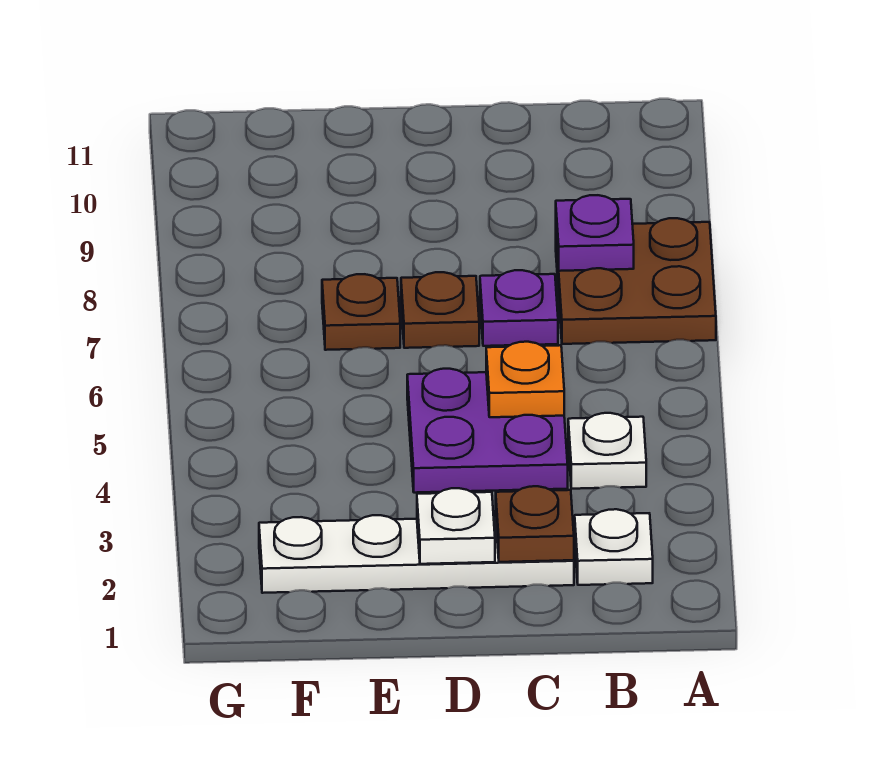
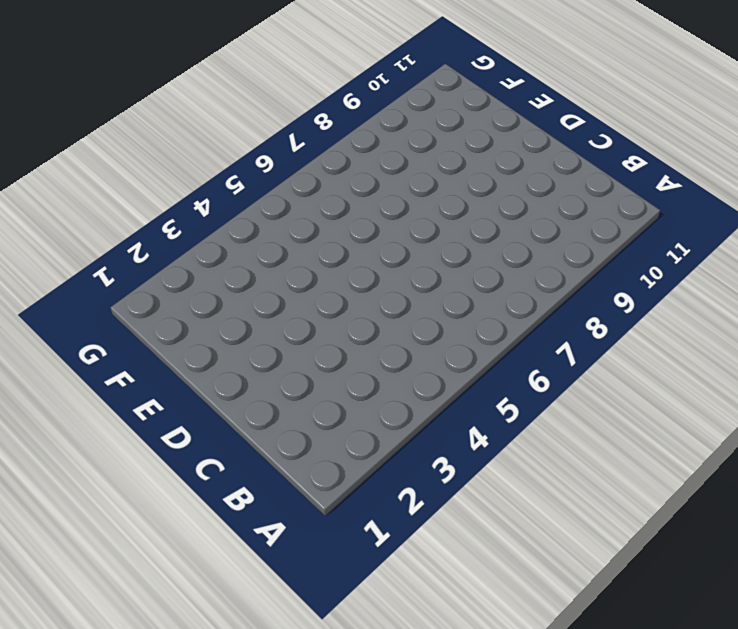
none -> brown plate A7:B8 level 1
none -> white plate B2 level 1
none -> white plate B4 level 1

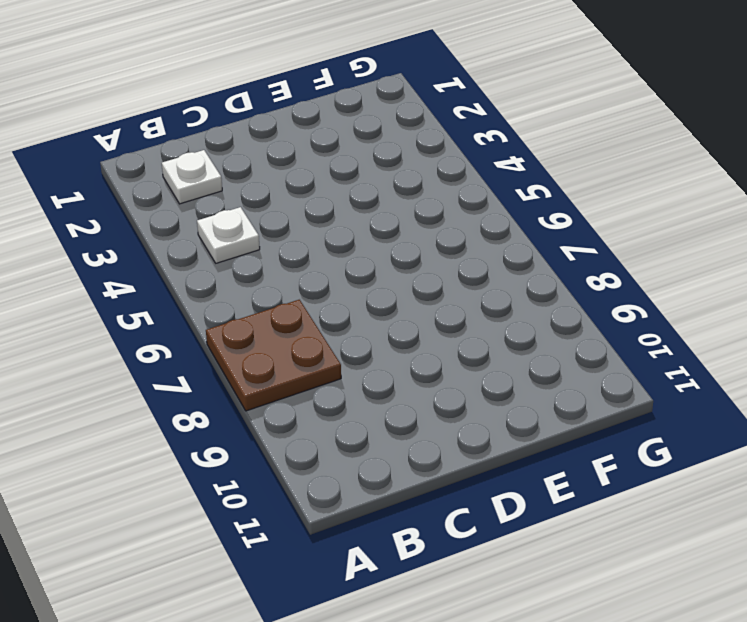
none -> white plate C2:F2 level 1
none -> purple plate C4:D5 level 1
none -> purple plate C7 level 1

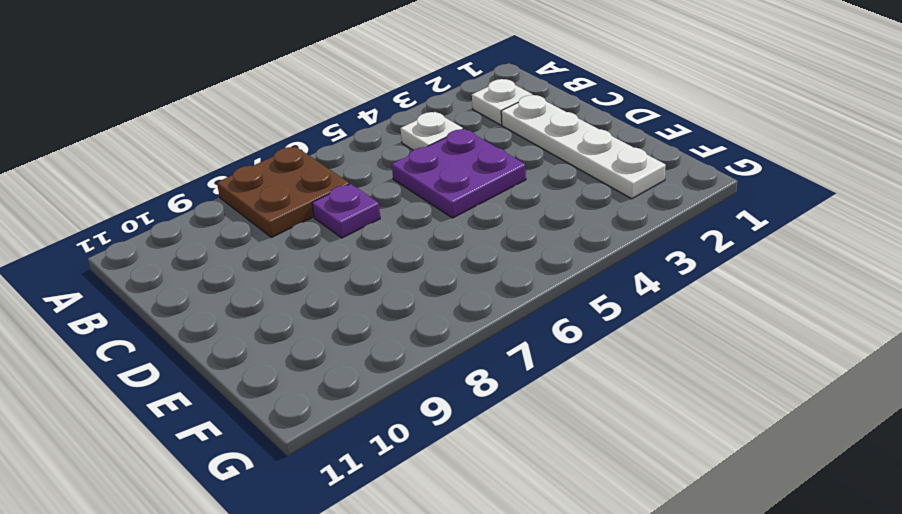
none -> brown plate D7 level 1
none -> brown plate E7 level 1
none -> purple plate B8 level 2

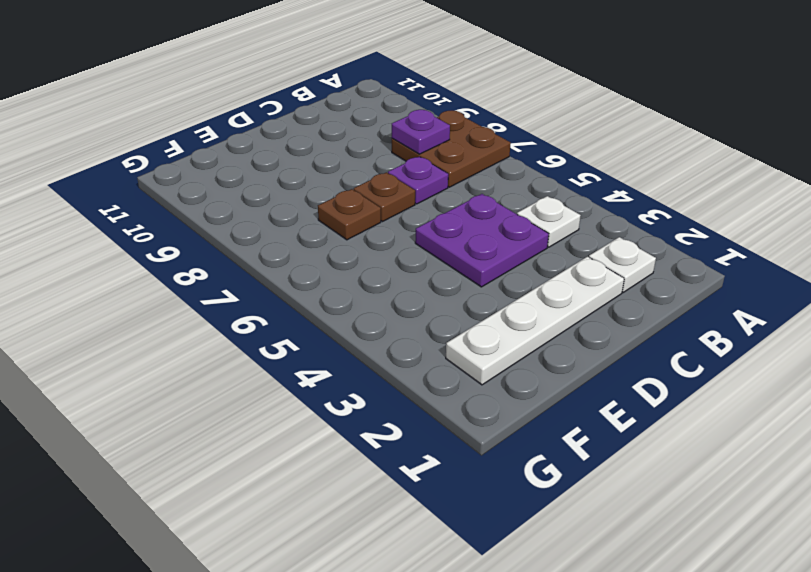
none -> brown plate C2 level 2
none -> orange plate C5 level 2
none -> white plate D2 level 2

